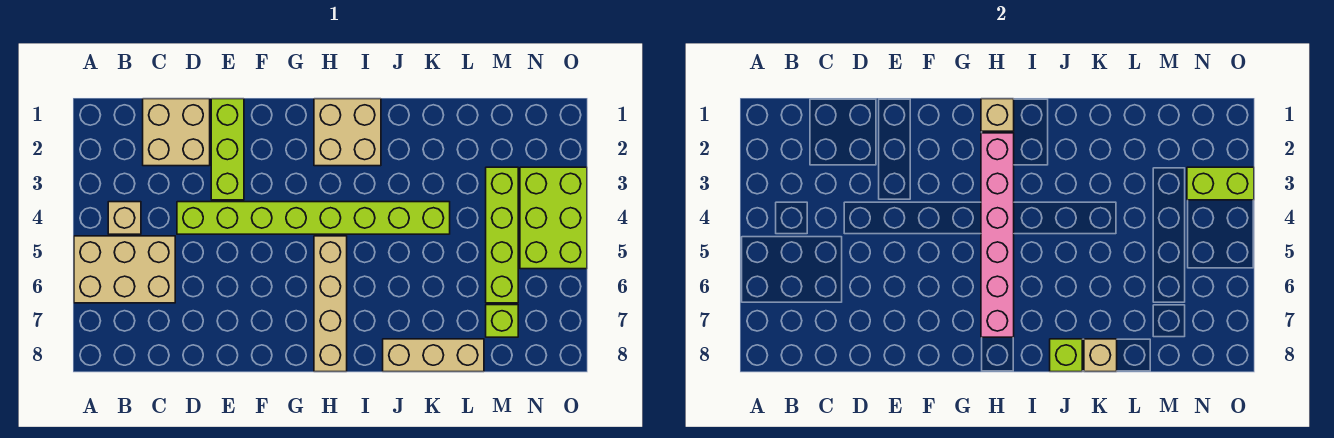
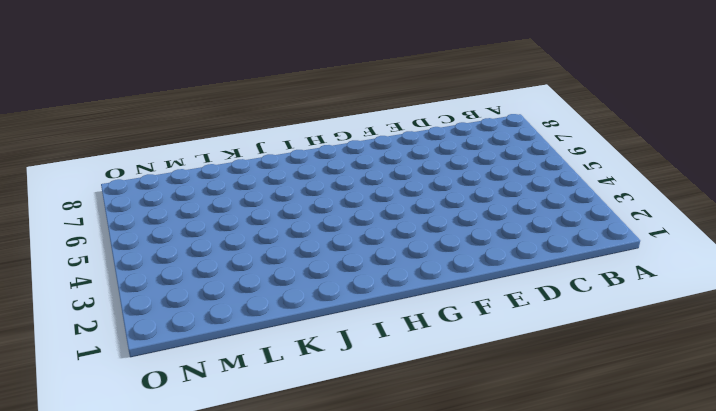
none -> tan brick A5:C6 level 1
none -> tan brick B4 level 1
none -> tan brick C1:D2 level 1

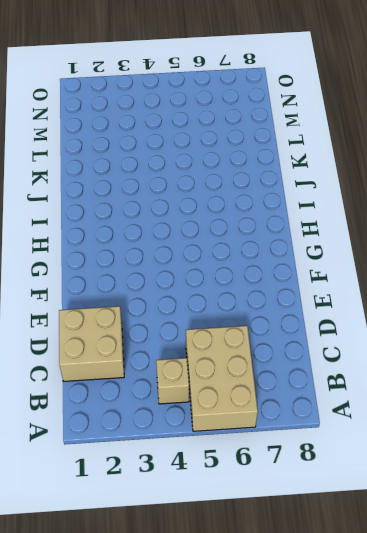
none -> lime brick D4:K4 level 1
none -> lime brick E1:E3 level 1
none -> tan brick H1:I2 level 1

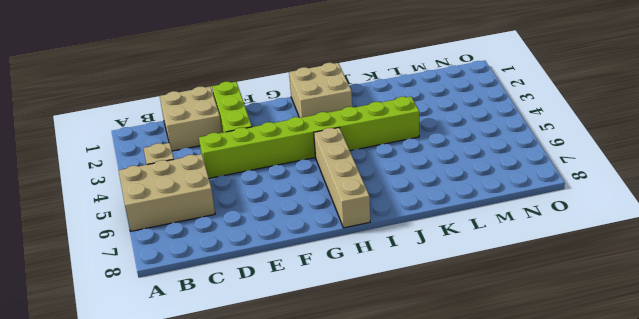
none -> tan brick J8:L8 level 1
none -> lime brick M3:M6 level 1
none -> lime brick M7 level 1

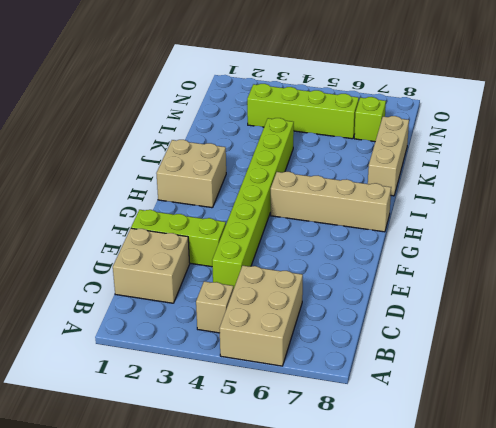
none -> lime brick N3:O5 level 1
none -> tan brick H1 level 2
none -> pink brick H2:H7 level 2

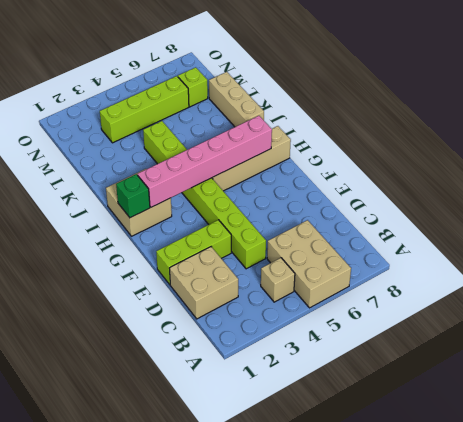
green brick H1 level 2 -> tan brick H1 level 2
none -> lime brick N3:O5 level 1
none -> lime brick J8 level 2
none -> tan brick K8 level 2

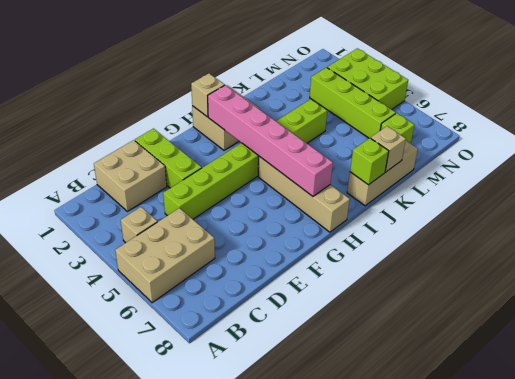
none -> lime brick N3:O3 level 2

